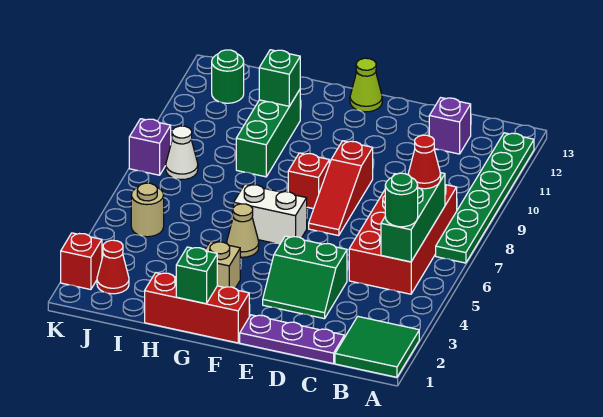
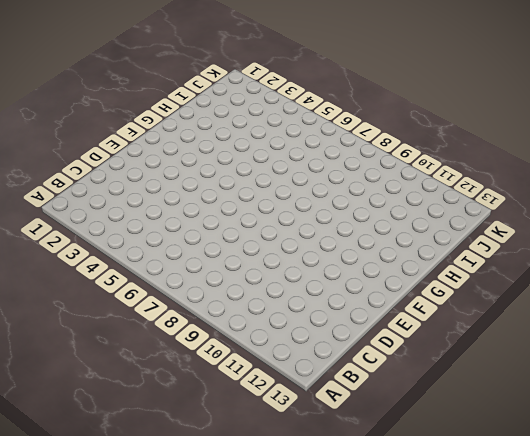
none -> green tile A1:B2 level 1
none -> green plate A7:A12 level 1
none -> red brick B5:C8 level 1

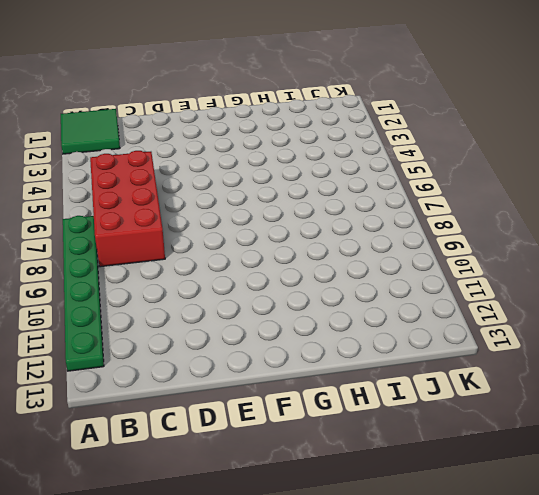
none -> purple plate C1:E1 level 1
none -> purple brick C12 level 1
none -> green slope D3:E4 level 1 top 4

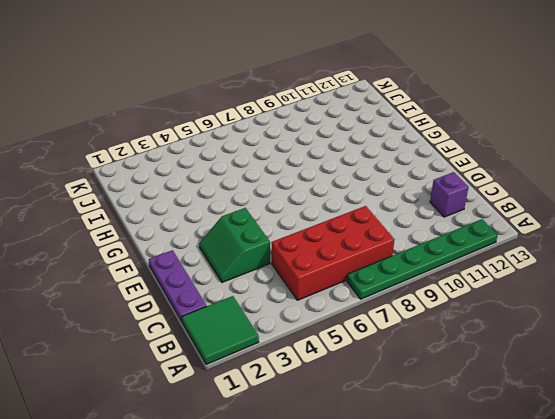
none -> red slope E7:E9 level 1 top 9
none -> red brick F1:H1 level 1
none -> white brick F6:G6 level 1

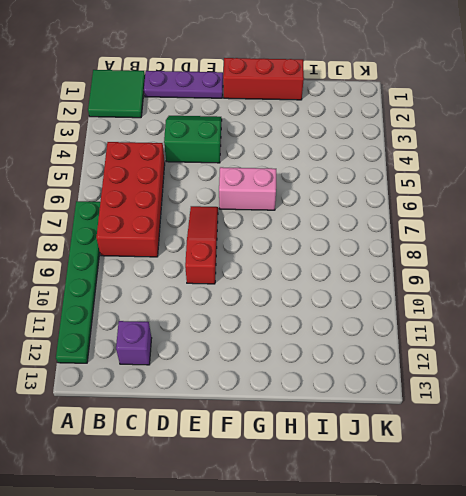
pink brick F6:G6 level 1 -> white brick F6:G6 level 1
none -> red brick F8 level 1
none -> lime cone F13 level 1
none -> tan brick G3 level 1

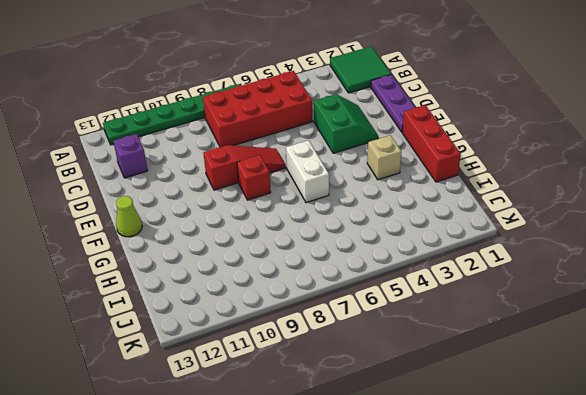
none -> tan cone G5 level 1
none -> green brick H9:H11 level 1
none -> red cone J2 level 1

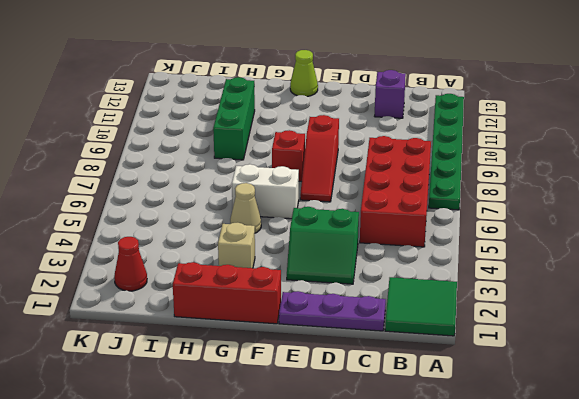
none -> tan round brick J5 level 1
none -> white cone J8 level 1
none -> green round brick J12 level 1

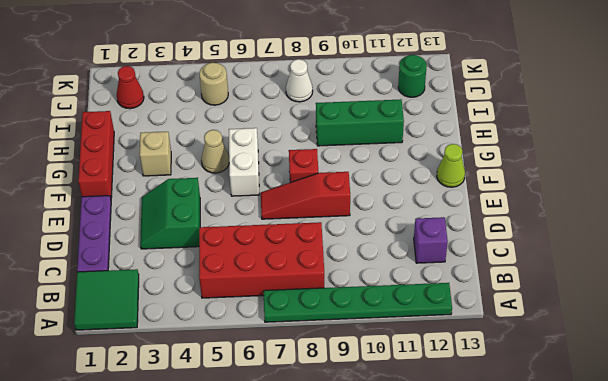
none -> red brick K2 level 1
none -> purple brick K8 level 1
none -> green brick B5:B7 level 2

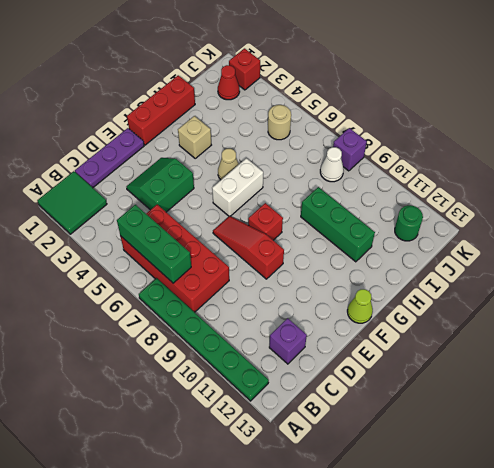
none -> green brick G1 level 2
none -> green brick H11 level 2
none -> green round brick B5 level 3

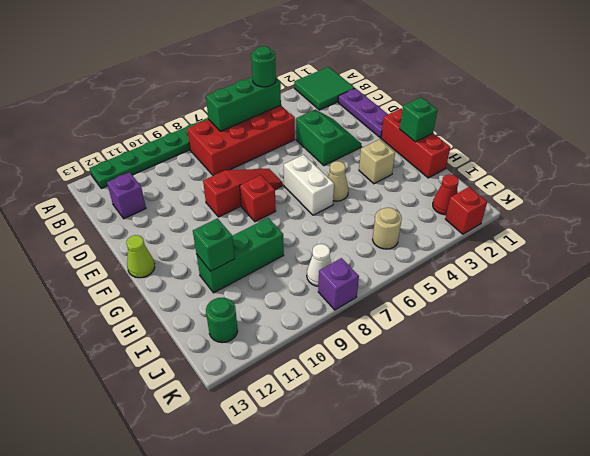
none -> red cone B7 level 3

